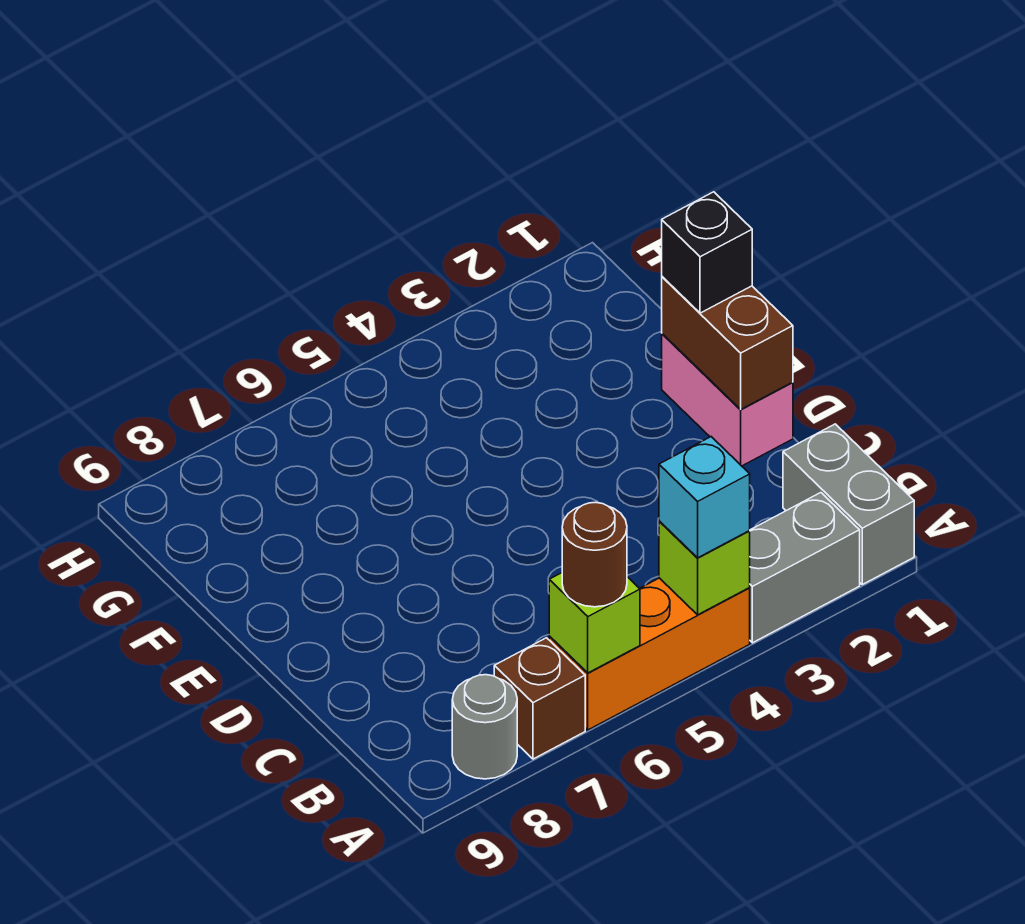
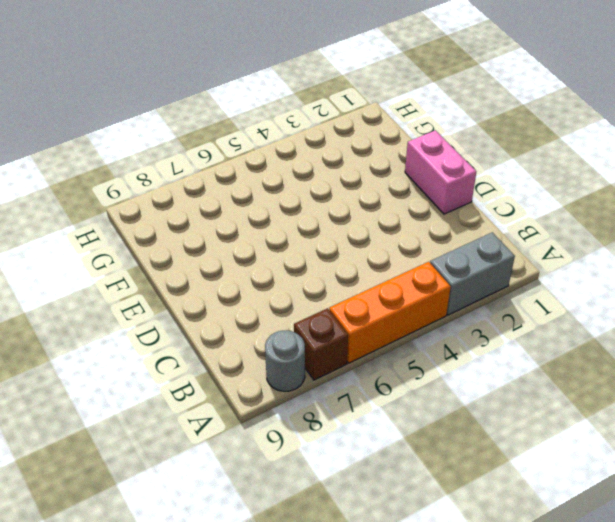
none -> grey brick A1:B1 level 1
none -> lime brick A4 level 2
none -> lime brick A6 level 2

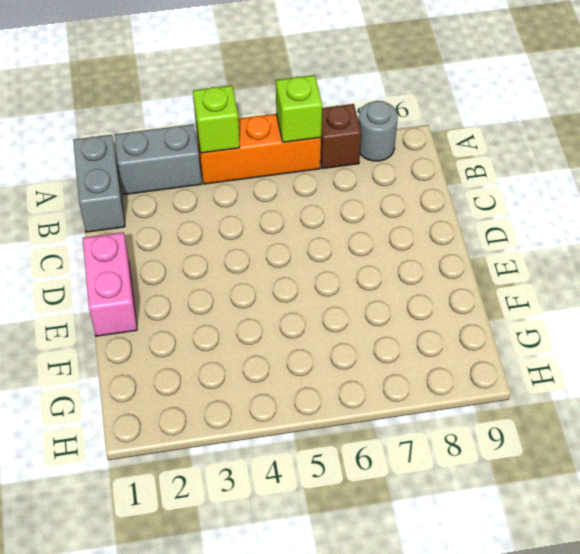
none -> brown brick D1:E1 level 2
none -> cyan brick A4 level 3
none -> brown round brick A6 level 3

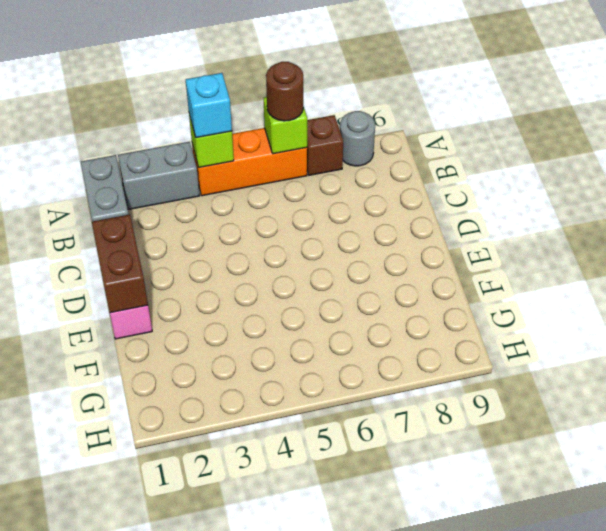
none -> black brick E1 level 3

